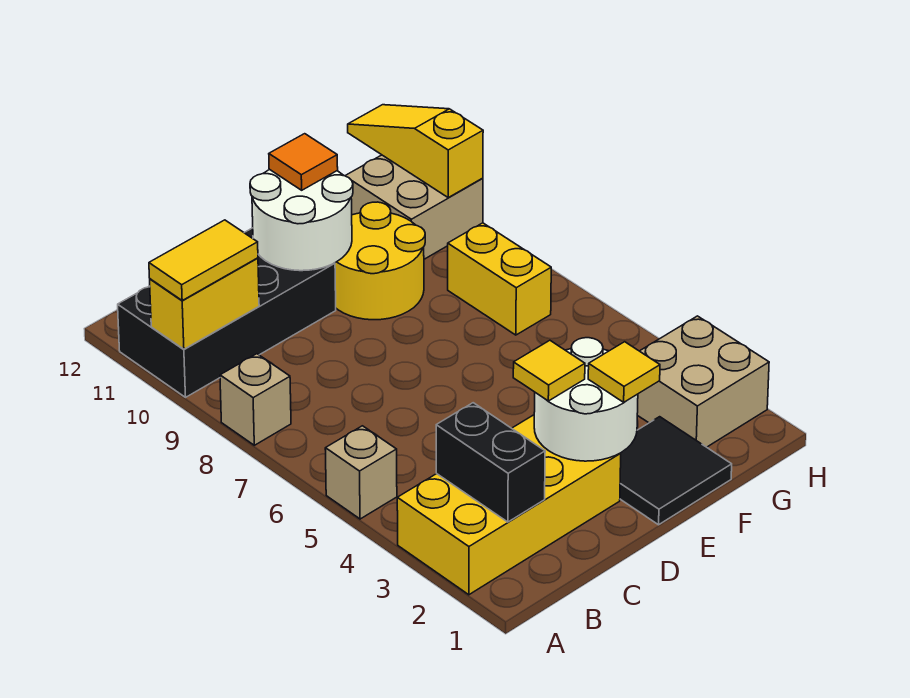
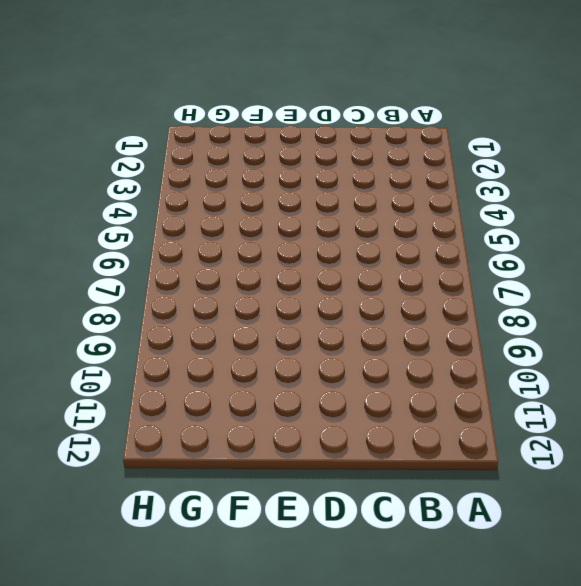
none -> yellow brick A2:D3 level 1
none -> tan brick A5 level 1
none -> tan brick A8 level 1

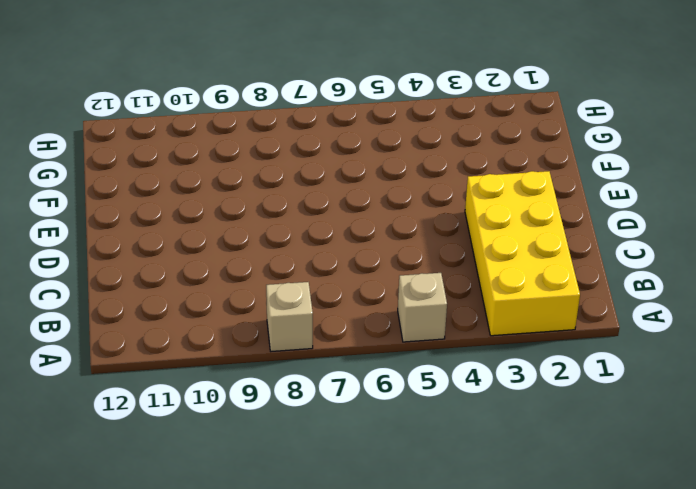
none -> black brick A10:D11 level 1
none -> black tile E1:F2 level 1
none -> yellow round brick E9:F10 level 1

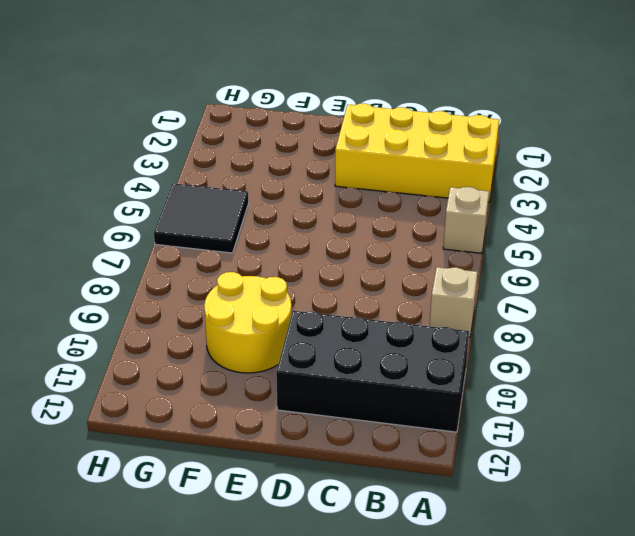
black tile G5:H6 level 1 -> black tile E1:F2 level 1
none -> tan brick G2:H3 level 1
none -> yellow brick G7:G8 level 1
none -> tan brick G10:H11 level 1

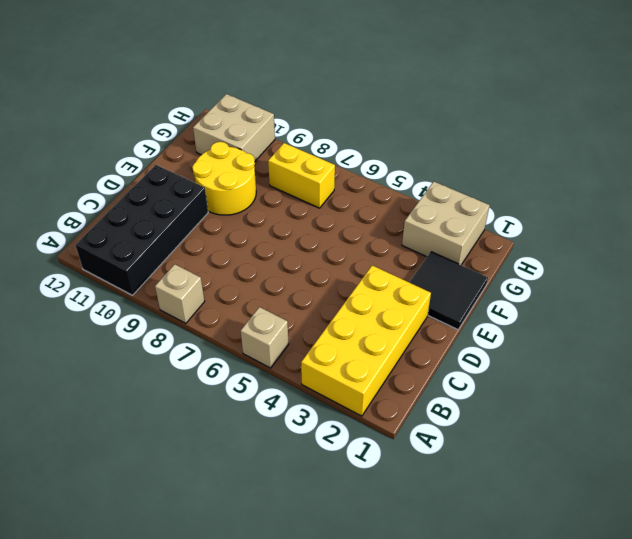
none -> yellow brick A10:B10 level 2
none -> black brick B2:B3 level 2
none -> white round brick D2:E3 level 2

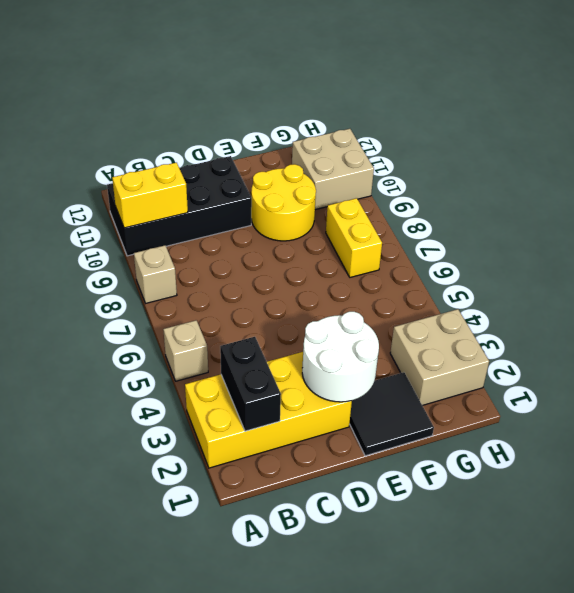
none -> white round brick D10:E11 level 2
none -> yellow slope H10:H12 level 2 top 10
none -> yellow tile A10:B10 level 3

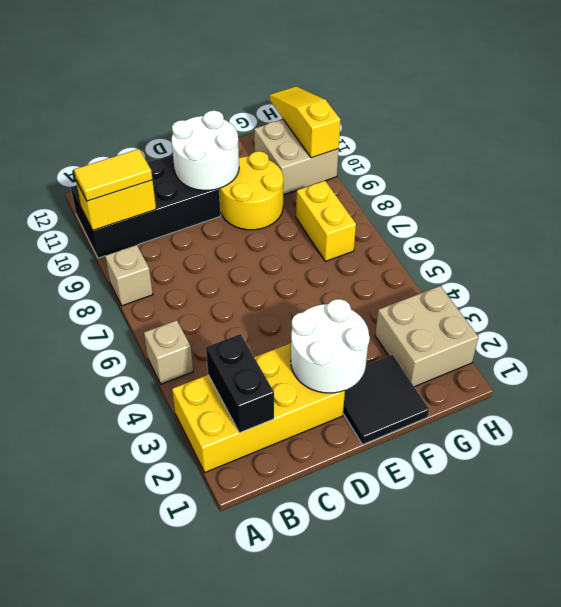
none -> yellow tile D3 level 3
none -> yellow tile E2 level 3
none -> orange tile E11 level 3

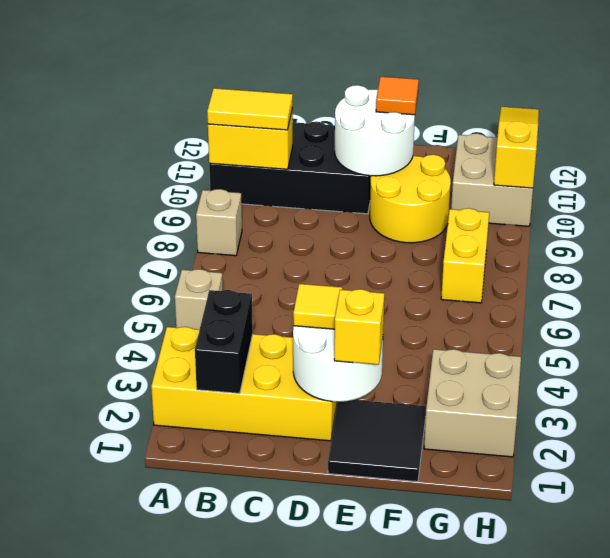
yellow brick E2 level 3 -> yellow tile E2 level 3

